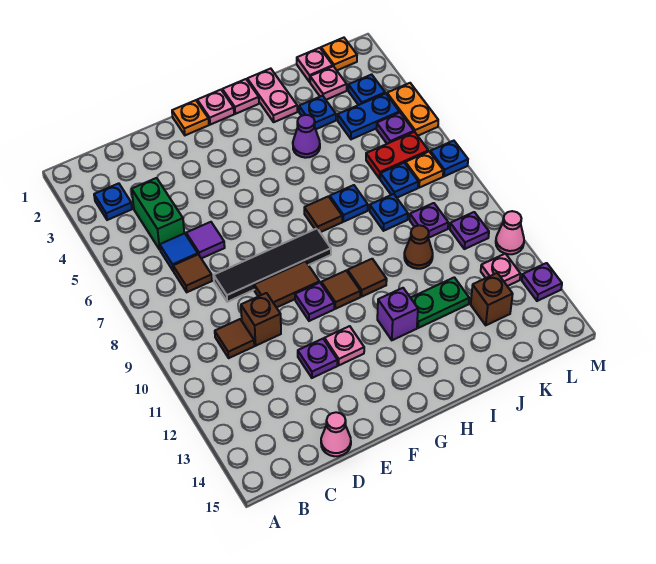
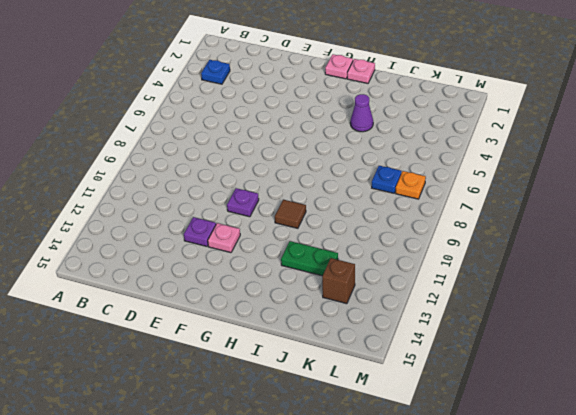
none -> green brick C4:C5 level 1
none -> blue tile C6 level 1
none -> brown tile C7 level 1
none -> brown tile C10 level 1

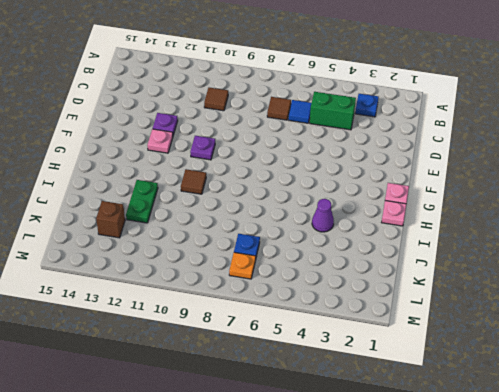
none -> purple tile D6 level 1
none -> black tile D8:G8 level 1
none -> brown brick D10 level 1
none -> pink cone D15 level 1

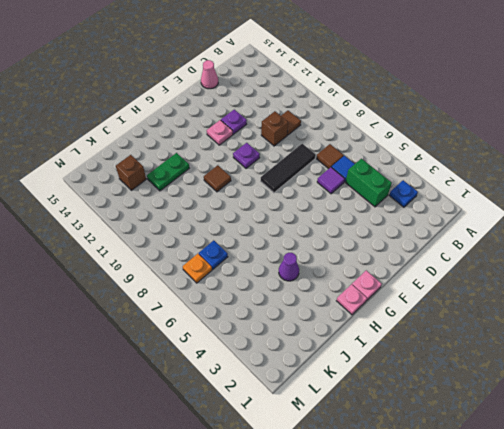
black tile D8:F8 level 1 -> black tile D8:G8 level 1
none -> brown tile E9:F9 level 1
none -> orange plate F1 level 1
none -> brown tile G10 level 1
none -> brown tile H7 level 1

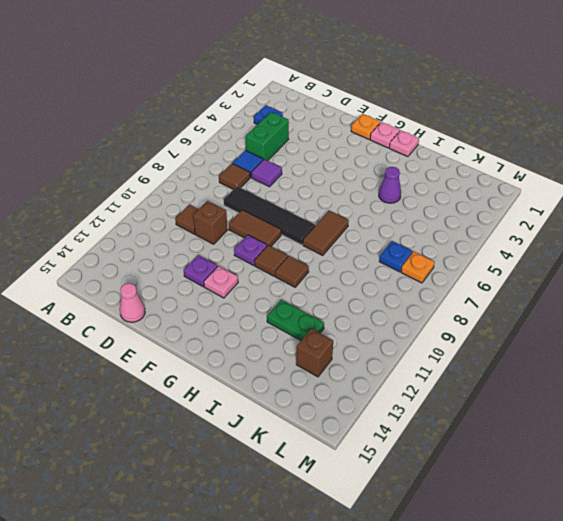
brown tile H7:H8 level 1 -> brown tile H7 level 1
none -> purple brick H12 level 1
none -> pink plate I1:I2 level 1
none -> blue plate I7 level 1
none -> blue plate J3 level 1

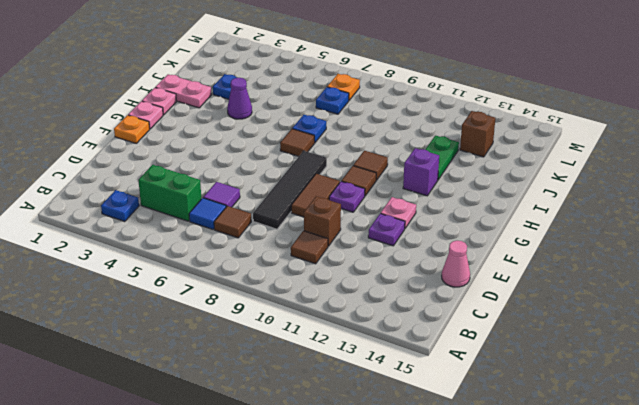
none -> blue plate J8 level 1
none -> brown cone J10 level 1
none -> pink plate K1 level 1
none -> pink plate K2 level 1

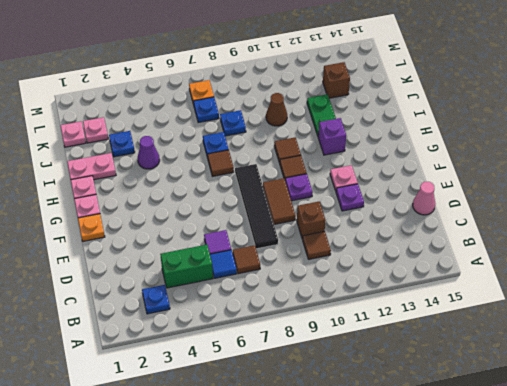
none -> blue plate K4:L4 level 1
none -> red plate K6:L6 level 1
none -> purple plate K9 level 1
none -> orange plate L1 level 1

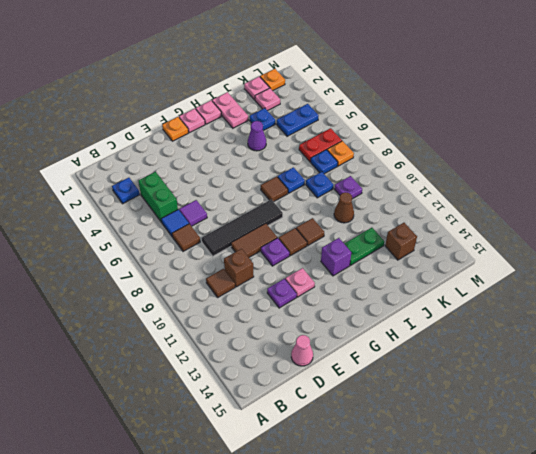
none -> blue plate L3 level 1
none -> purple plate L5 level 1
none -> purple plate L10 level 1
none -> pink plate L12 level 1

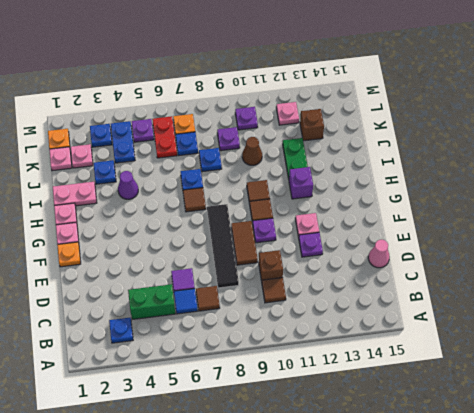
none -> orange plate M4:M5 level 1
none -> blue plate M7 level 1
none -> pink cone M11 level 1
none -> purple plate M13 level 1

